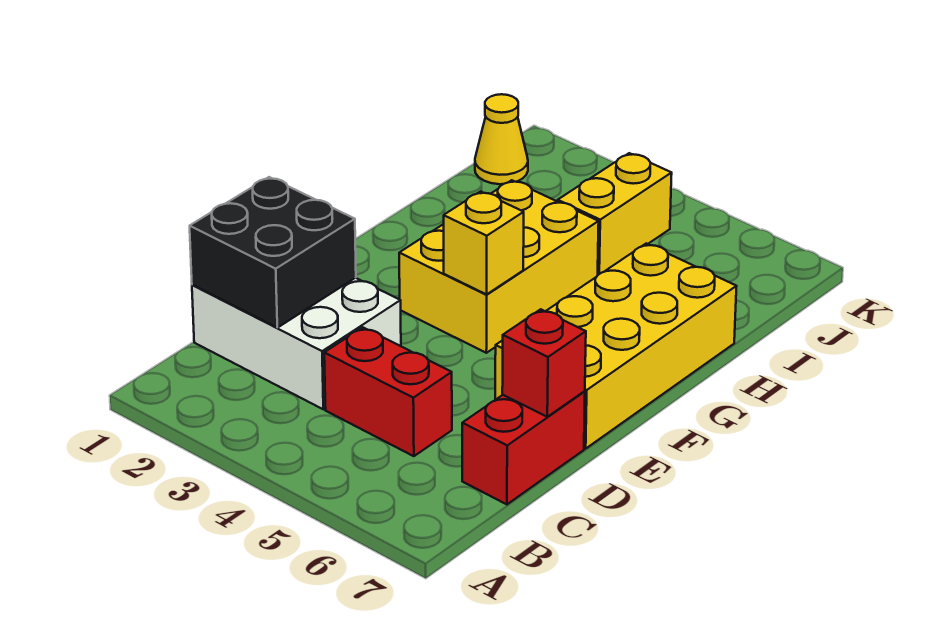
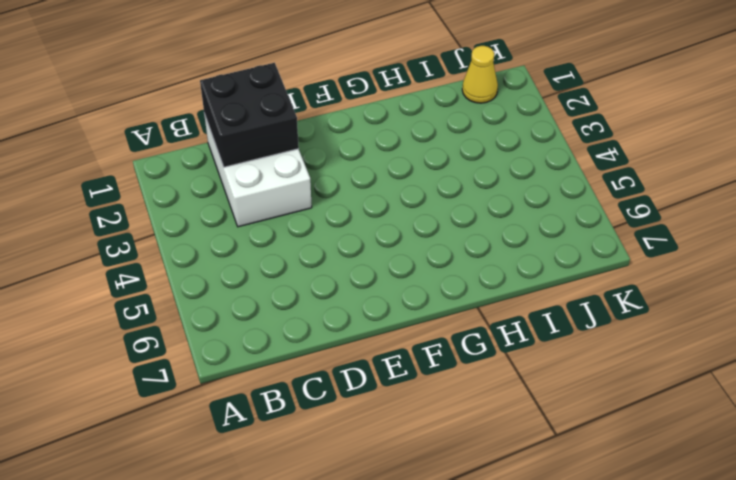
none -> red brick C4:C5 level 1
none -> red brick C7:D7 level 1

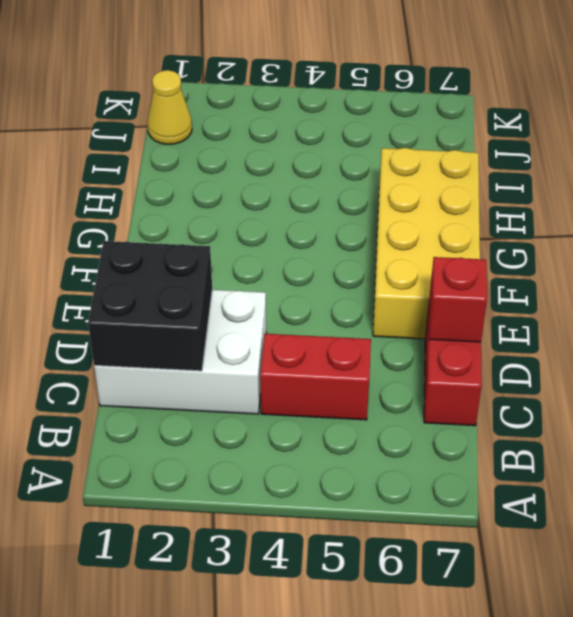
none -> yellow brick F3:H4 level 1
none -> yellow brick I4:J4 level 1

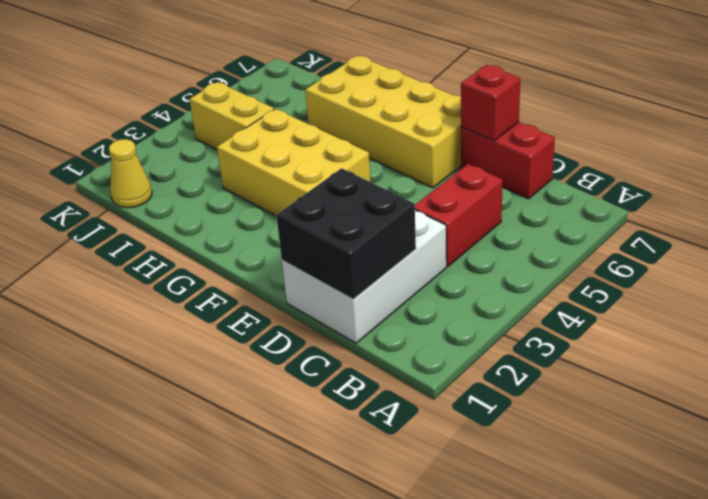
none -> yellow brick F4 level 2

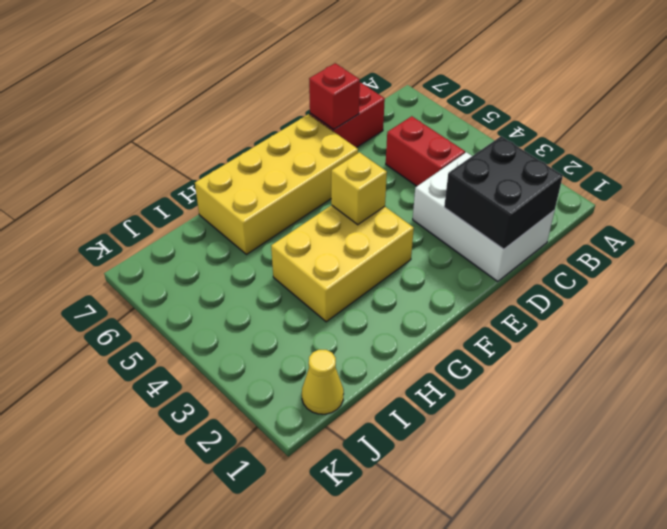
none -> yellow brick I4:J4 level 1

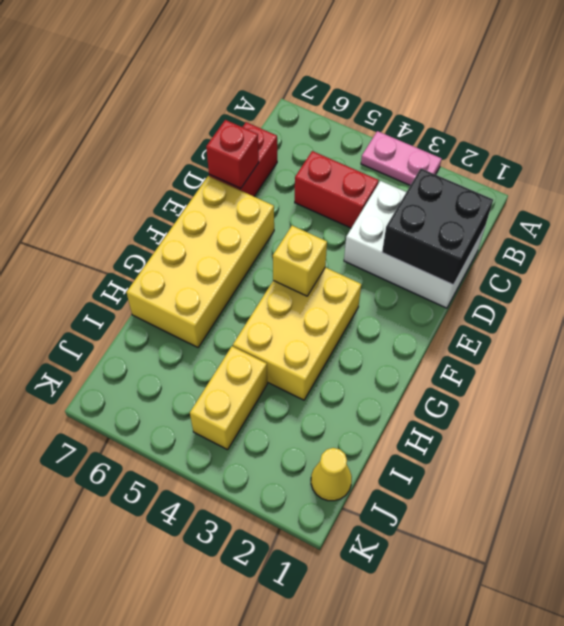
pink plate A3:A4 level 1 -> none

